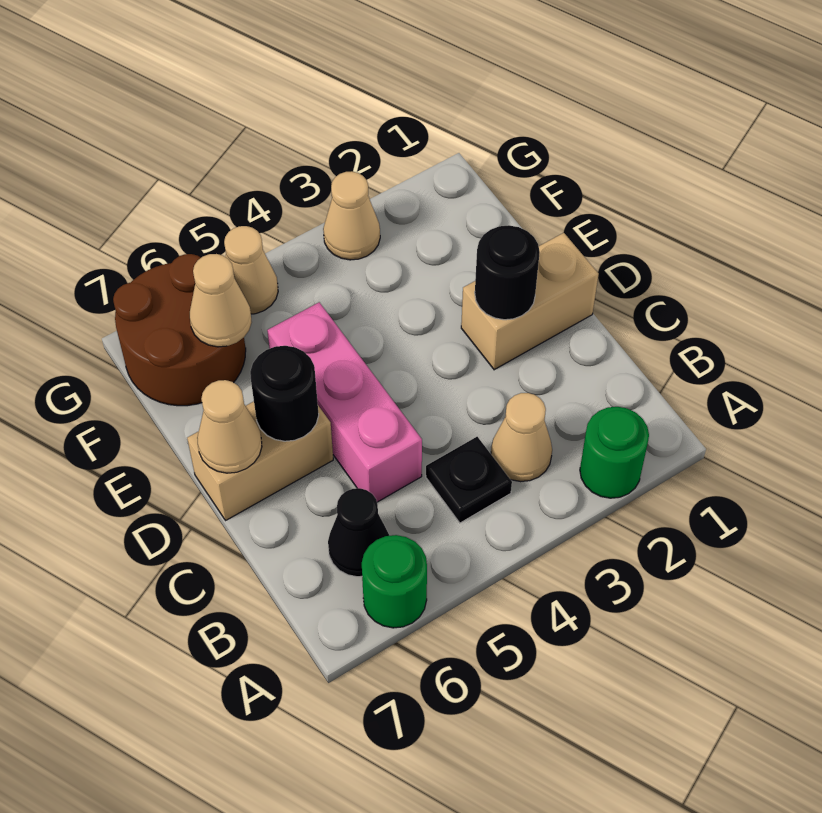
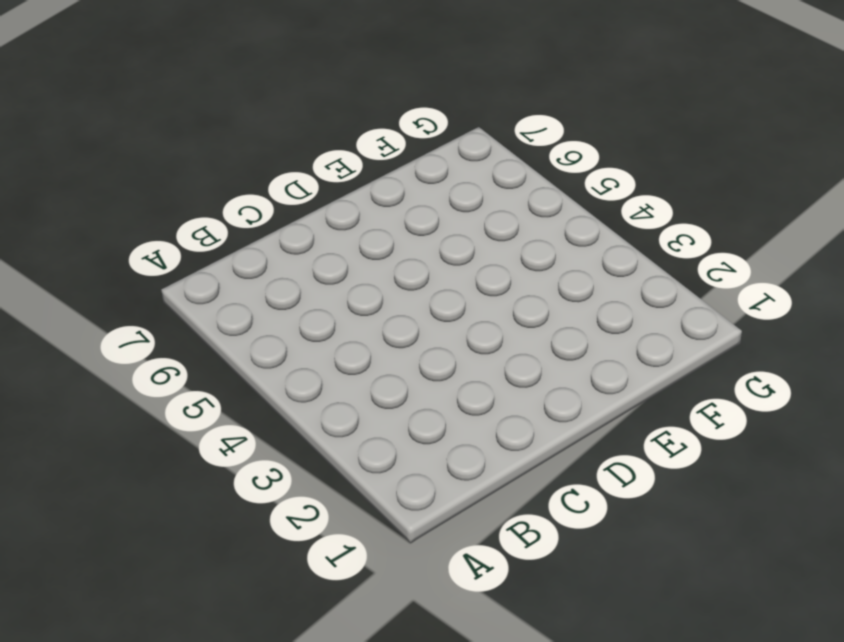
none -> green round brick A2 level 1
none -> green round brick A6 level 1
none -> tan cone B3 level 1

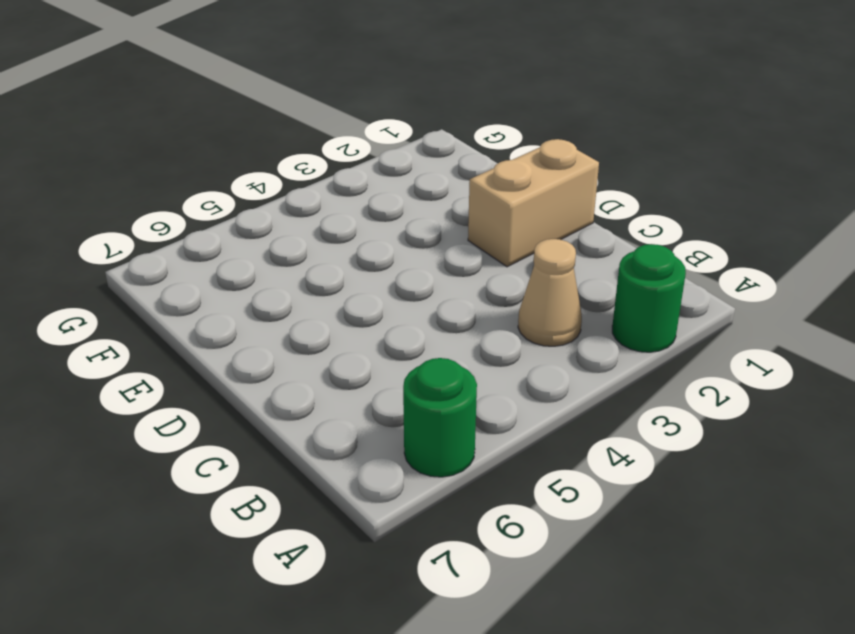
none -> black plate B4 level 1
none -> black cone B6 level 1
none -> pink brick C5:E5 level 1

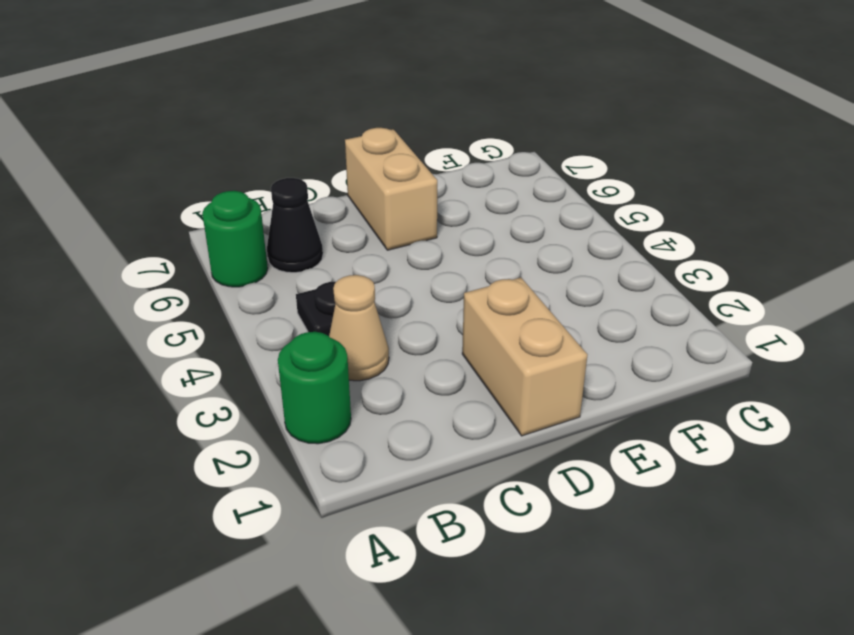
none -> pink brick C5:E5 level 1
none -> brown round brick F6:G7 level 1
none -> tan cone G3 level 1

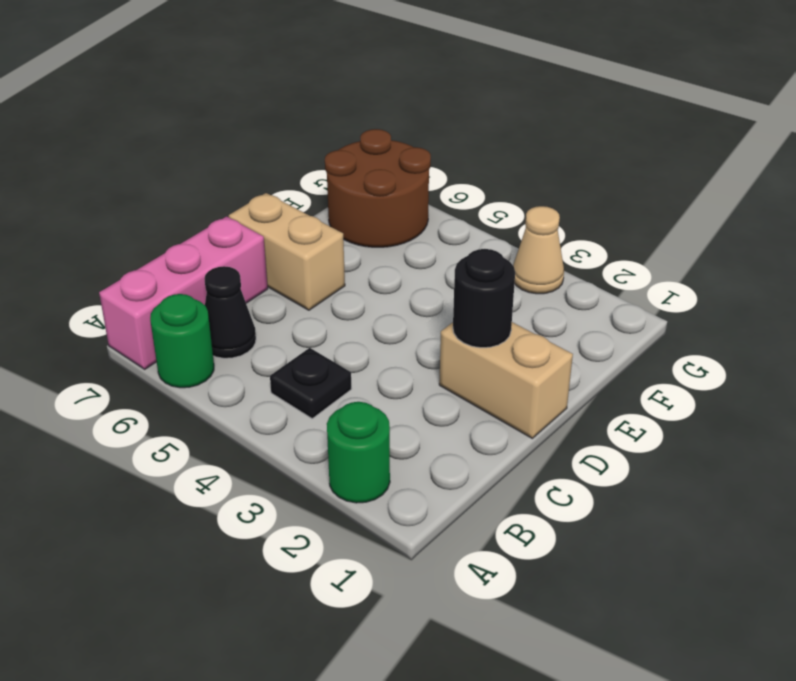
pink brick A7:C7 level 1 -> pink brick C5:E5 level 1
none -> tan cone B3 level 1
none -> tan cone G5 level 1
none -> black round brick D6 level 2

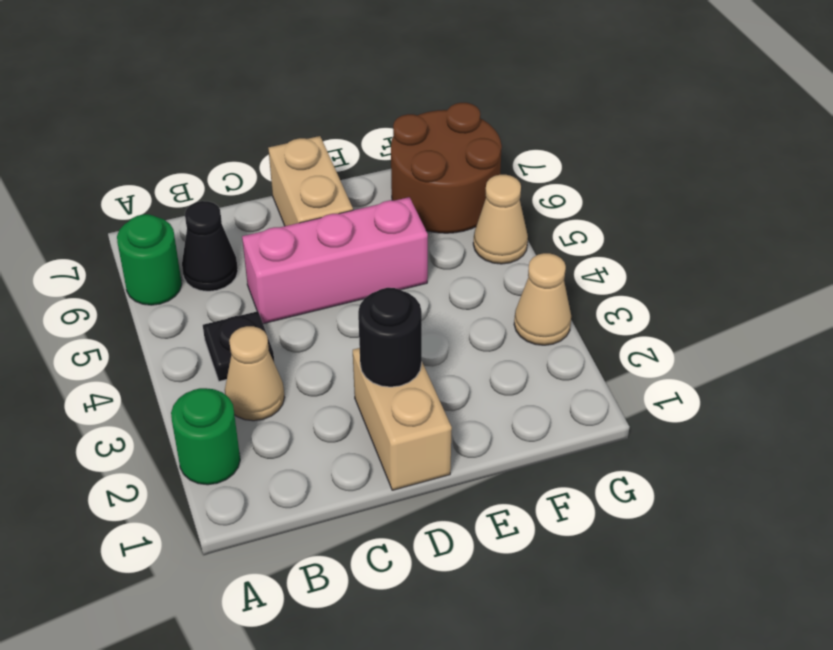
none -> black round brick D6 level 2
none -> tan cone D7 level 2
none -> tan cone F6 level 2

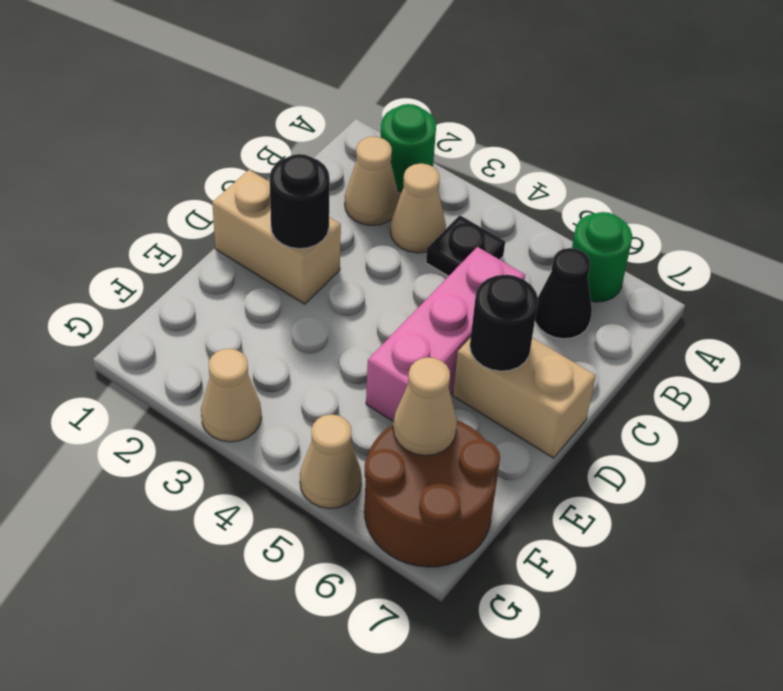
tan cone B2 level 1 -> tan cone D7 level 2

